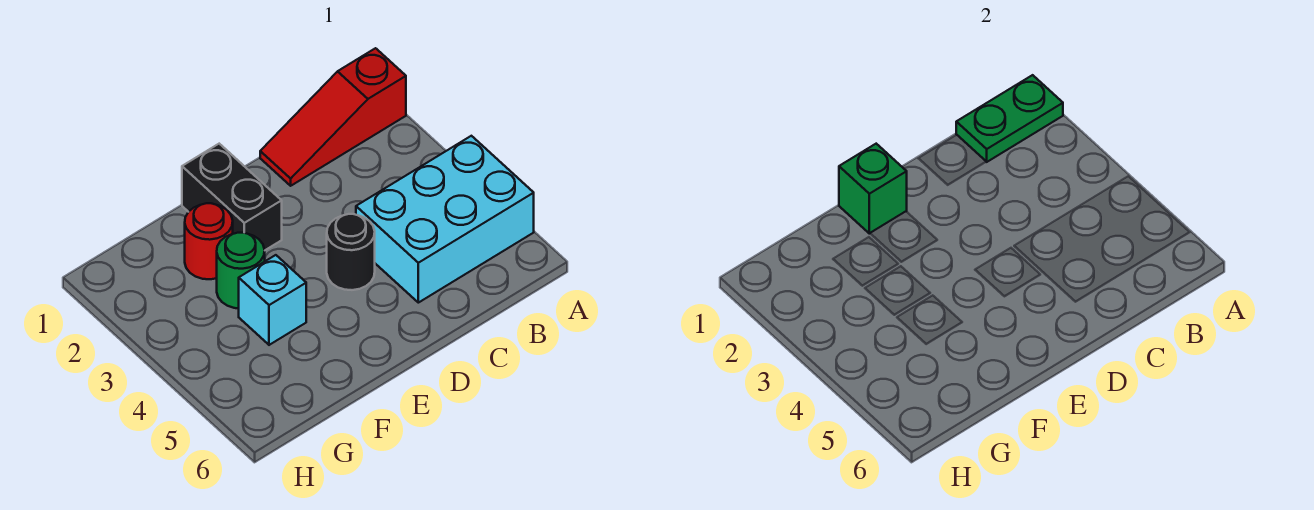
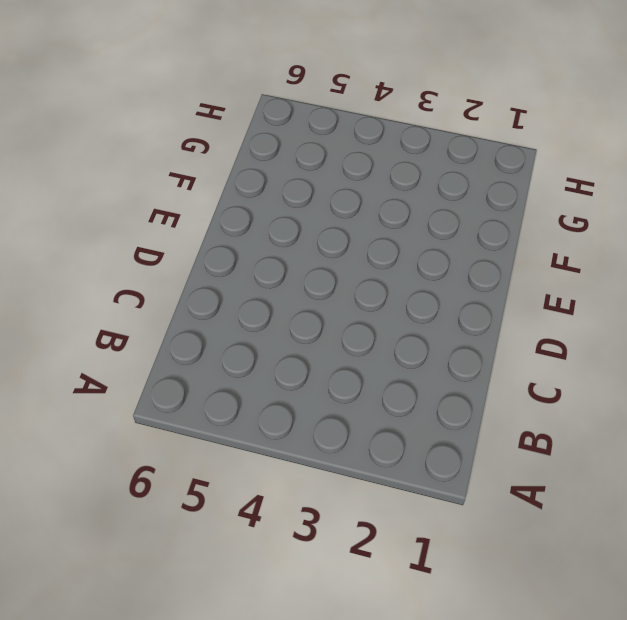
none -> red slope A1:C1 level 1 top A
none -> cyan brick A4:C5 level 1

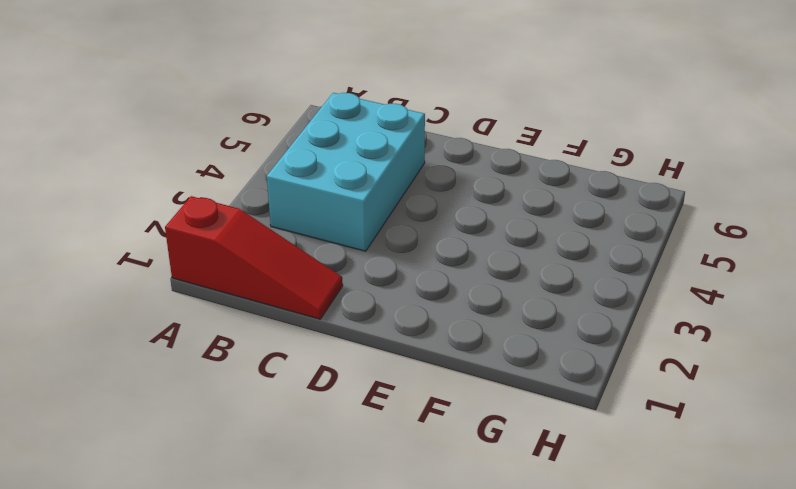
cyan brick B3:C5 level 1 -> cyan brick A4:C5 level 1
none -> black round brick D4 level 1
none -> black brick E1:E2 level 1

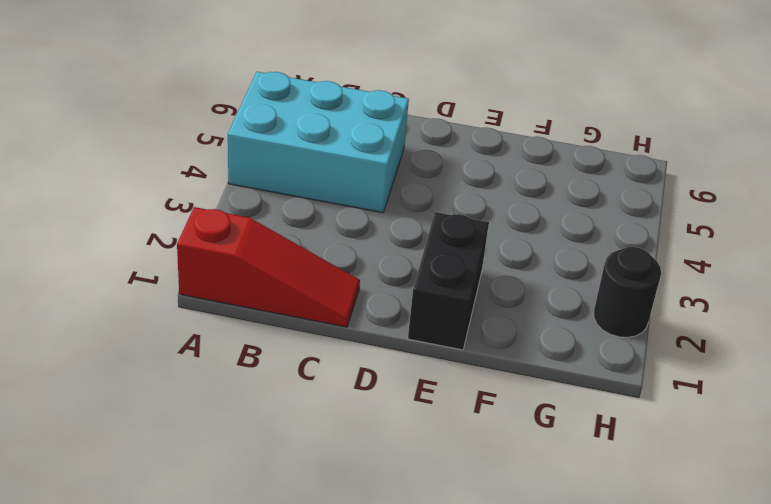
black round brick H2 level 1 -> black round brick D4 level 1
none -> red round brick F2 level 1
none -> green round brick F3 level 1

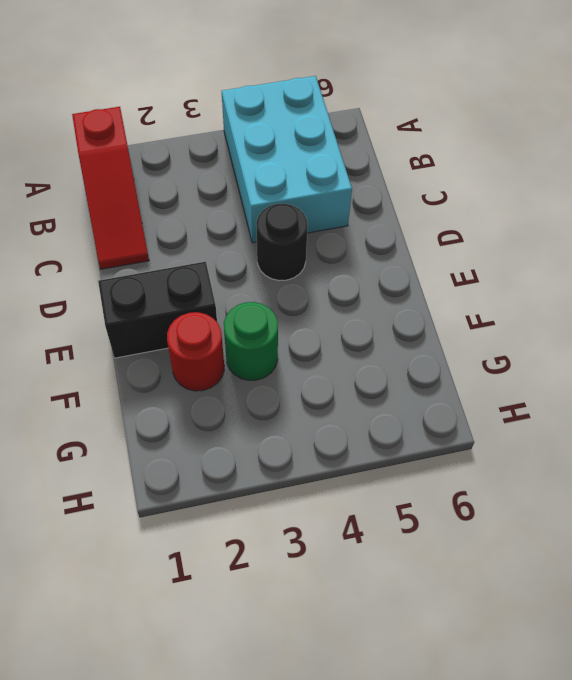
none -> cyan brick F4 level 1
none -> green plate A1:B1 level 2

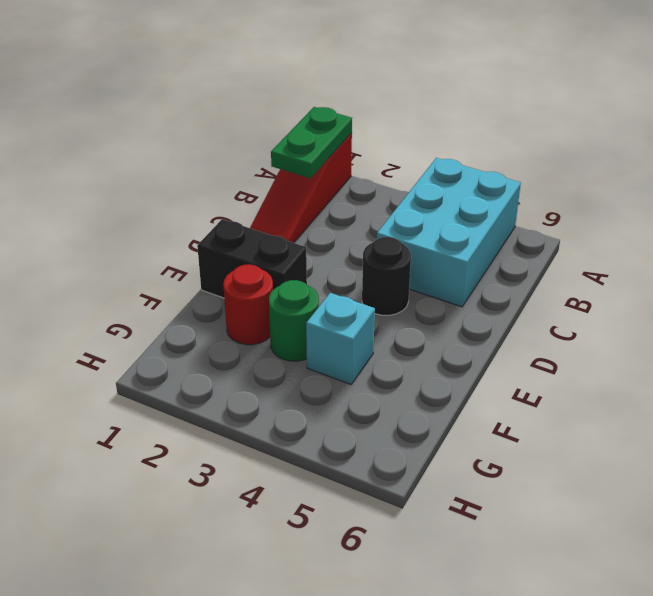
none -> green brick E1 level 2

